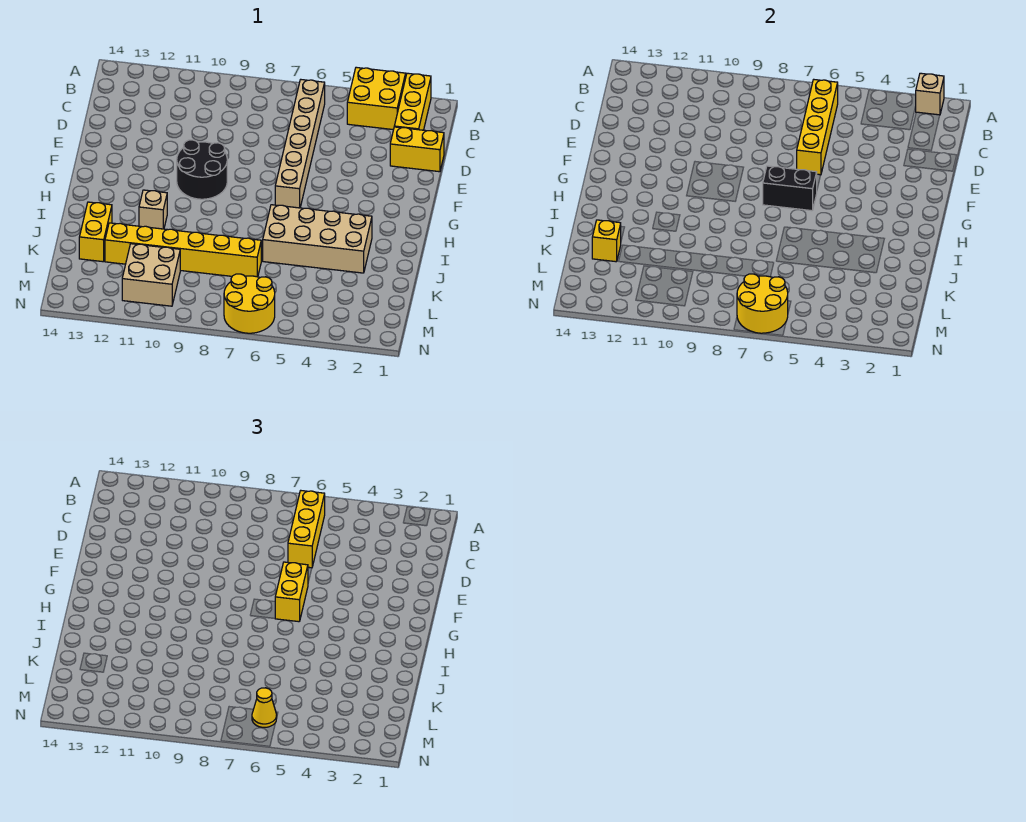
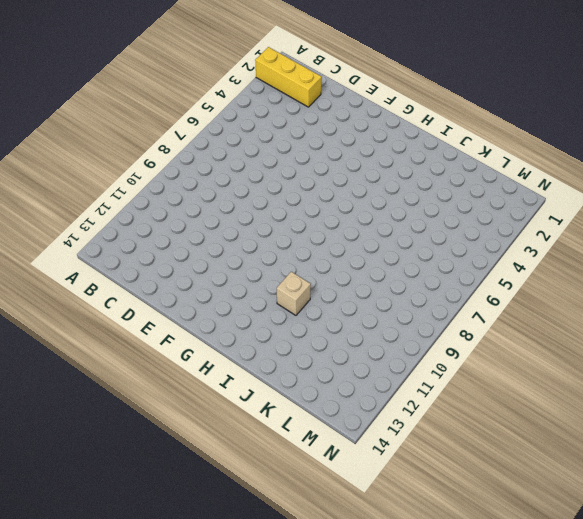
none -> yellow brick A3:B4 level 1
none -> tan brick B6:G6 level 1
none -> yellow brick D1:D2 level 1

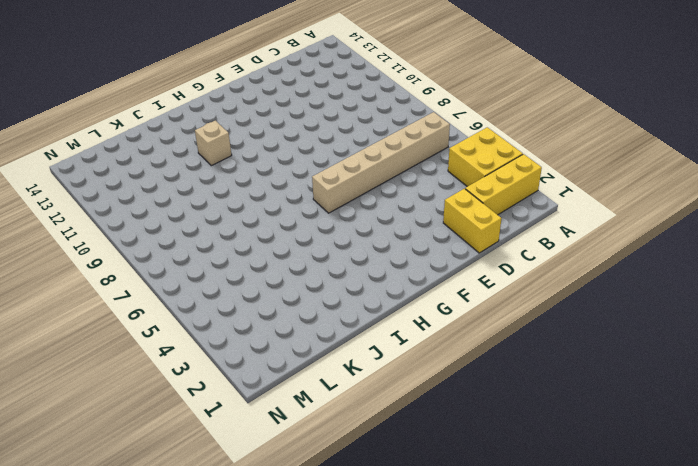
none -> black round brick F9:G10 level 1
none -> tan brick I3:J6 level 1
none -> yellow brick J13:K13 level 1

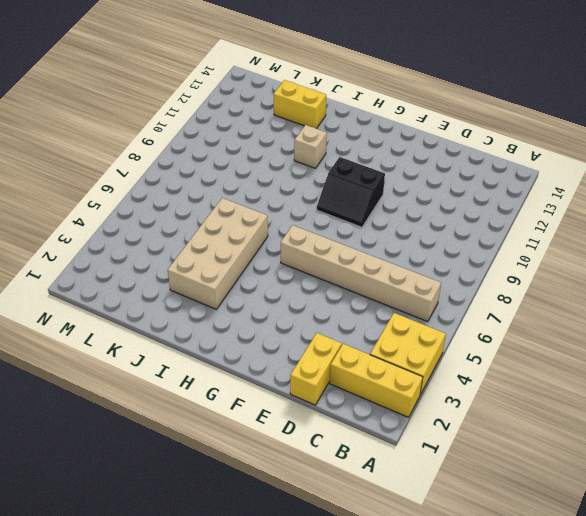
black slope F9:G10 level 1 top 10 -> black round brick F9:G10 level 1
none -> yellow brick K7:K12 level 1
none -> tan brick L10:M11 level 1
none -> yellow round brick M6:N7 level 1

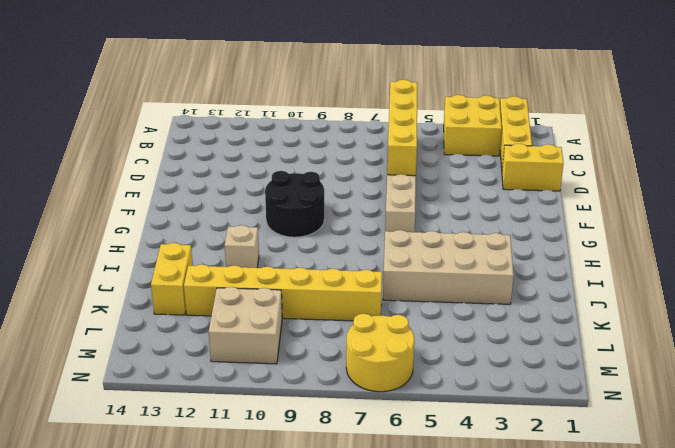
none -> tan brick A2 level 2
none -> black brick G6:G7 level 2
none -> yellow brick K13 level 2

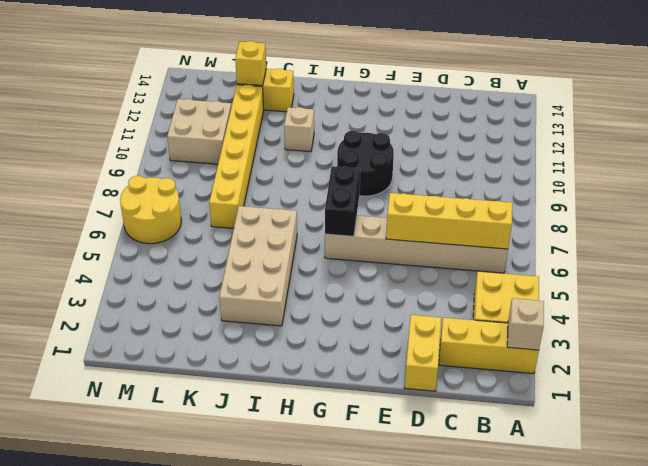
none -> yellow round brick M6:N7 level 2
none -> yellow brick B6:D6 level 3
none -> yellow brick F6:G6 level 3

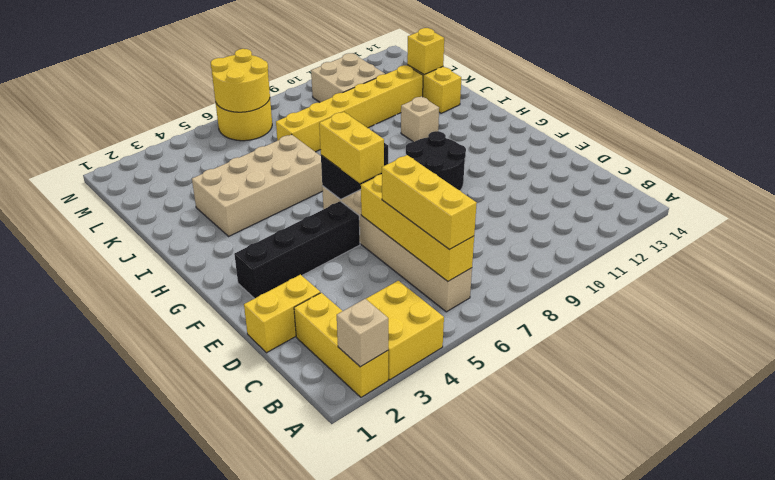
black brick F2:F5 level 1 -> none
none -> yellow cone M6 level 3

